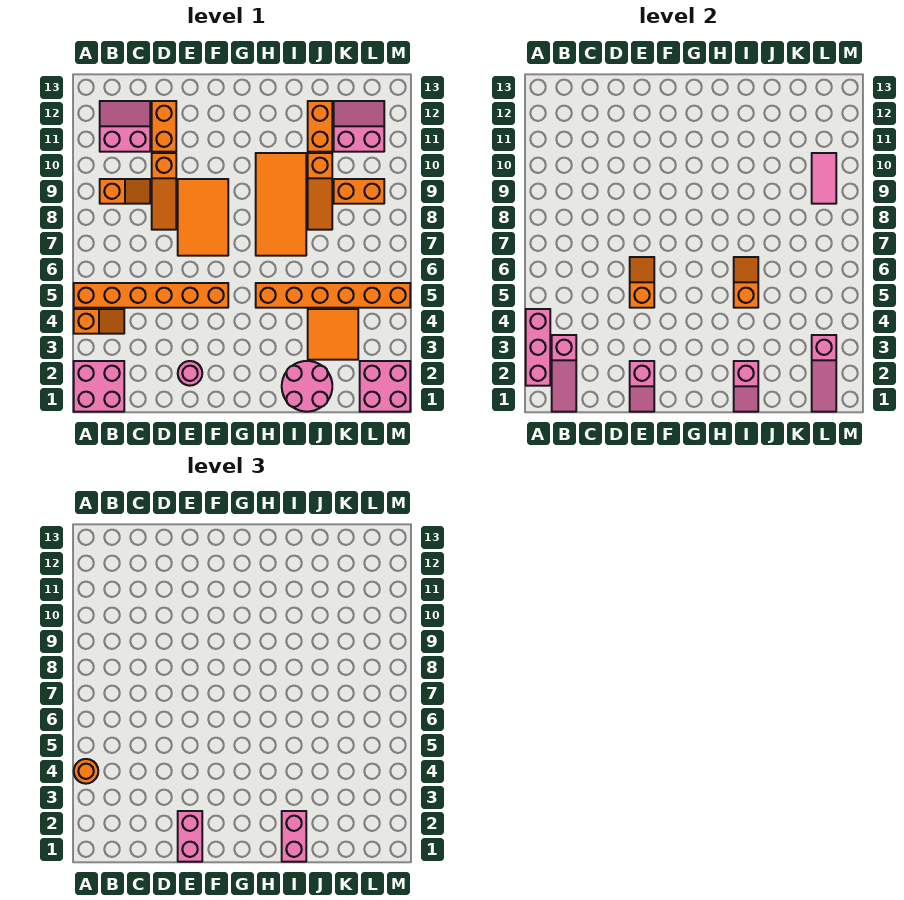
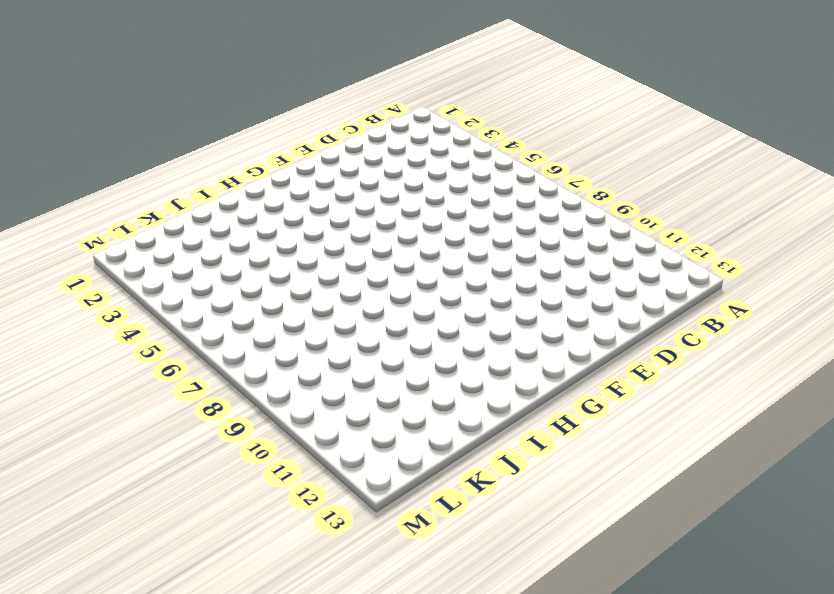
none -> pink brick A1:B2 level 1
none -> orange slope A4:B4 level 1 top A
none -> orange brick A5:F5 level 1

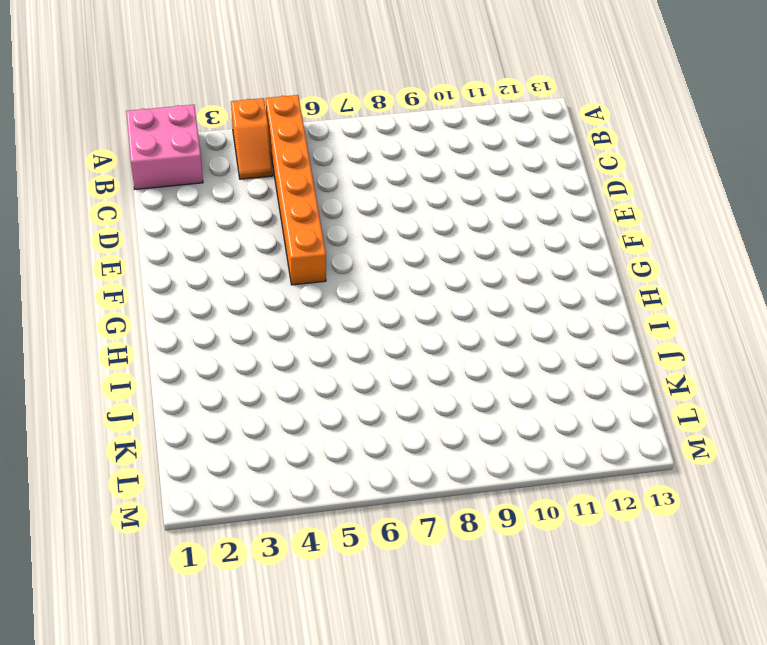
none -> orange slope B9:C9 level 1 top B
none -> pink slope B11:C12 level 1 top 11
none -> orange slope D8:D10 level 1 top 10

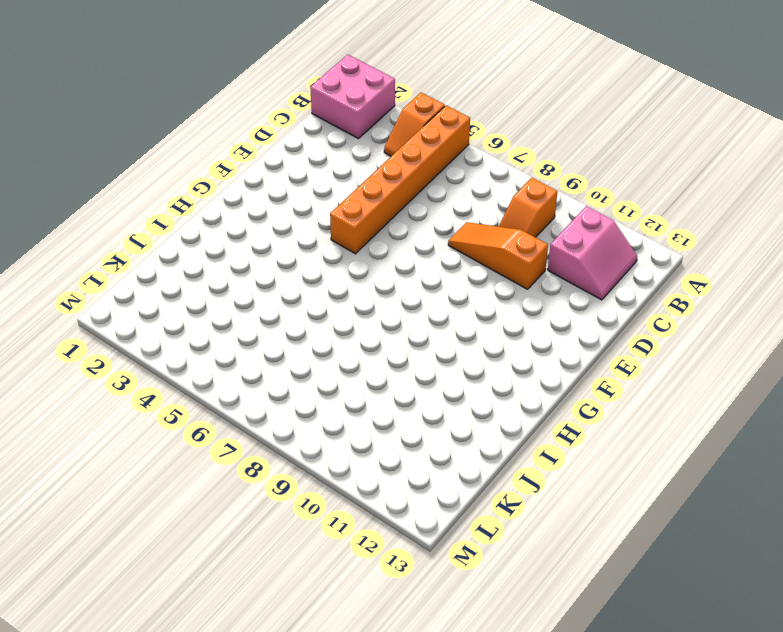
none -> orange brick D11:D12 level 1
none -> pink round brick E2 level 1
none -> orange tile E7:F9 level 1

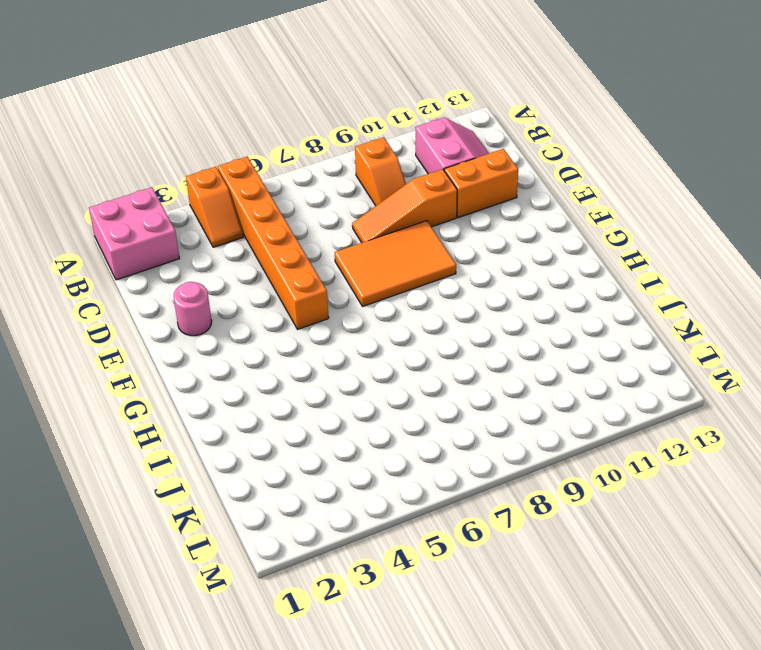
none -> orange brick H5:M5 level 1
none -> orange tile H7:I10 level 1
none -> pink round brick I1:J2 level 1

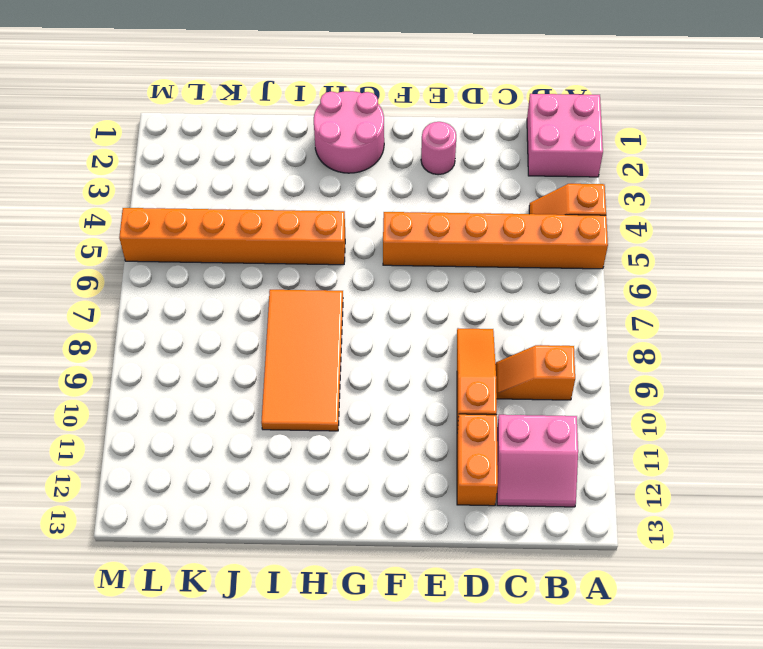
pink round brick G1:H2 level 1 -> pink round brick I1:J2 level 1
none -> orange tile E7:F9 level 1
none -> orange tile J3:K4 level 1
none -> orange slope J8:J10 level 1 top 10

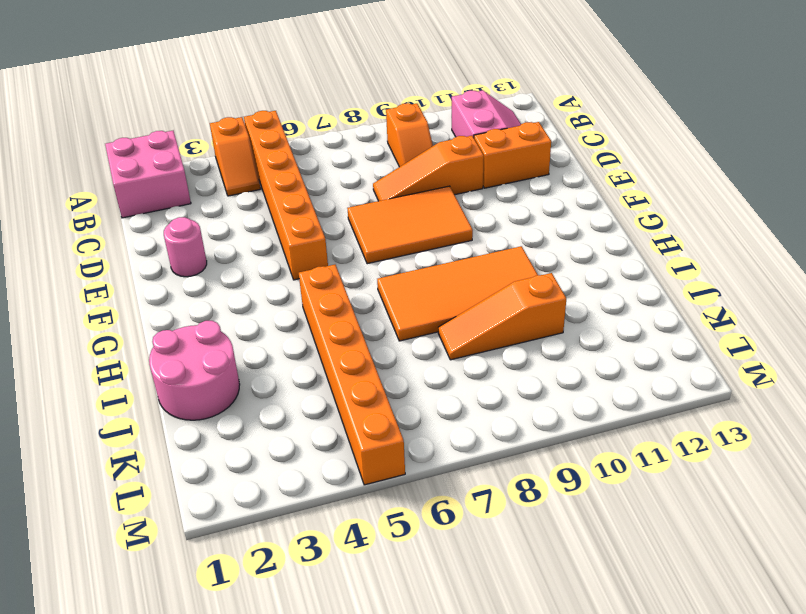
none -> orange tile J3:K4 level 1
none -> orange brick J11:J12 level 1
none -> orange brick K9:L9 level 1

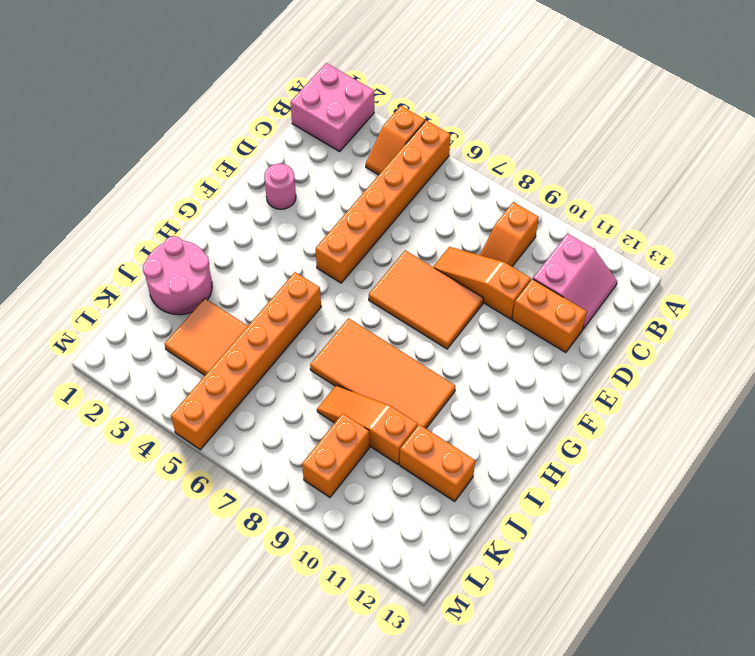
none -> pink slope K11:L12 level 1 top 11
none -> pink brick L1:M2 level 1
none -> pink brick A2:A4 level 2

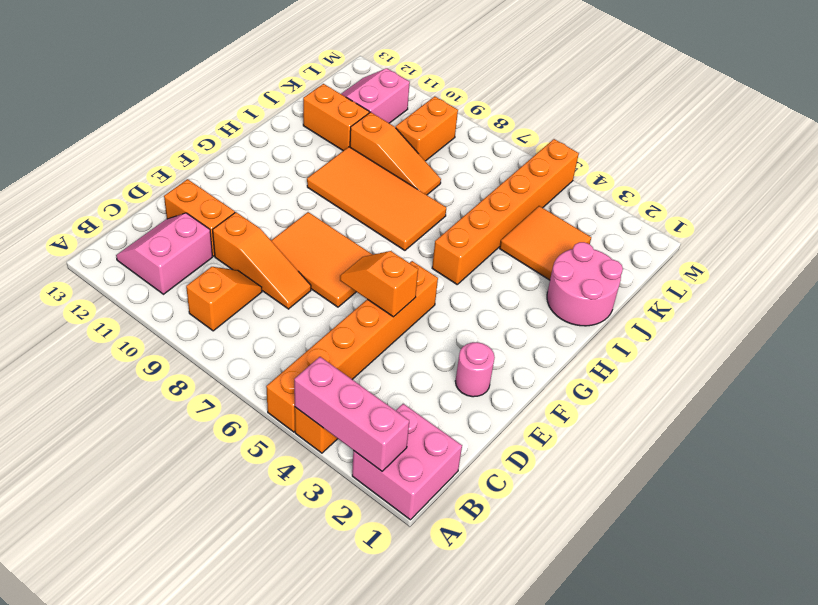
none -> pink brick L1:M2 level 1
none -> pink slope B1:B3 level 2 top 3
none -> pink slope E1:E2 level 2 top 2

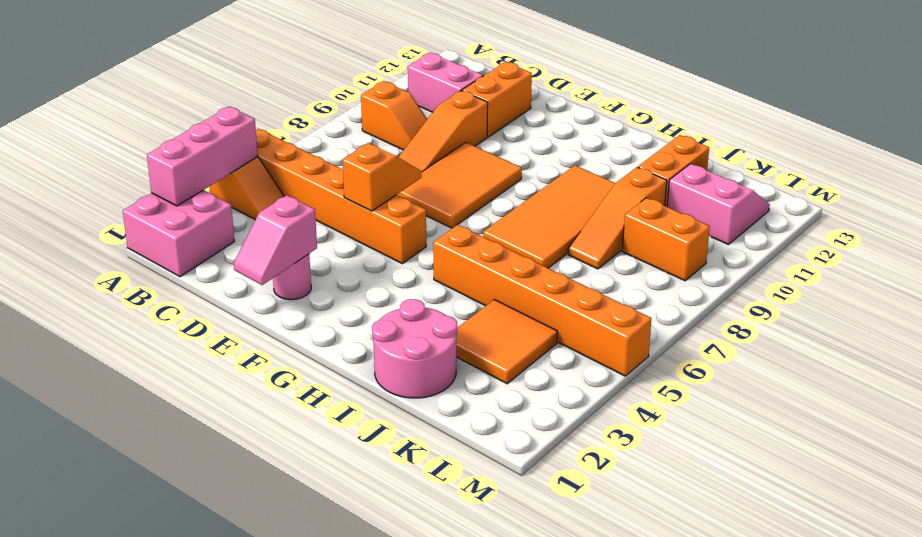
none -> pink brick L1:M2 level 1
none -> pink slope B1:B3 level 2 top 3
none -> pink slope I1:I2 level 2 top 2

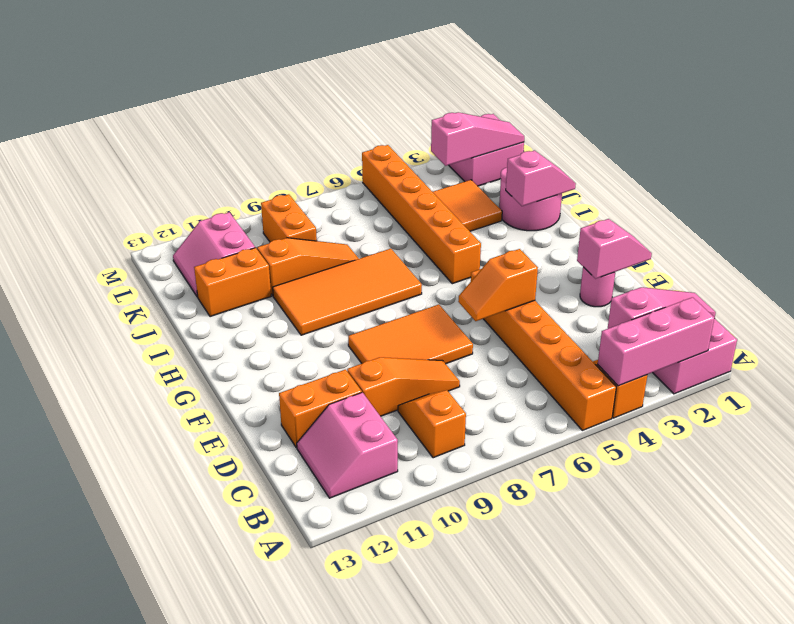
none -> orange slope I5:I6 level 2 top 5
none -> pink tile L9:L10 level 2
none -> orange round brick A4 level 3

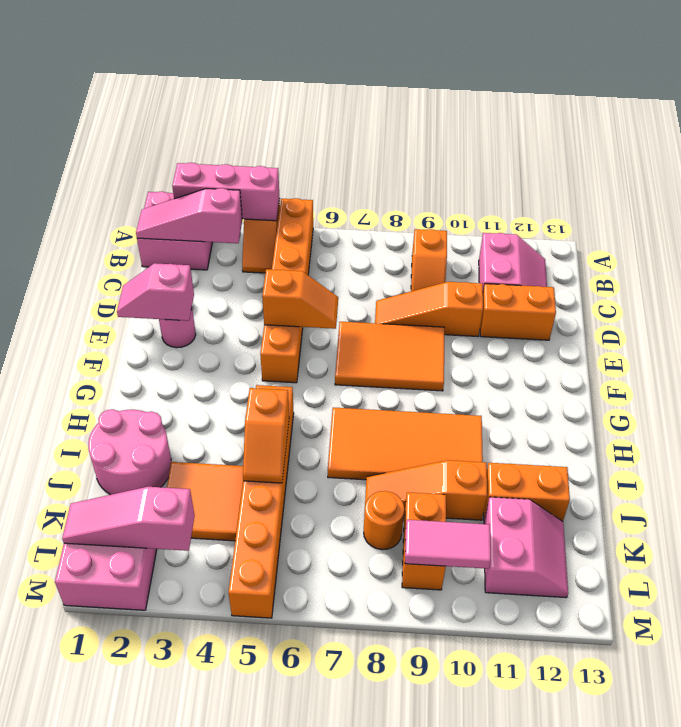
orange slope I5:J5 level 2 top I -> orange slope I5:I6 level 2 top 5
orange round brick K8 level 1 -> orange round brick A4 level 3
none -> pink slope I1:I2 level 2 top 2
none -> pink brick E1:E2 level 3
none -> pink brick I1:I2 level 3

